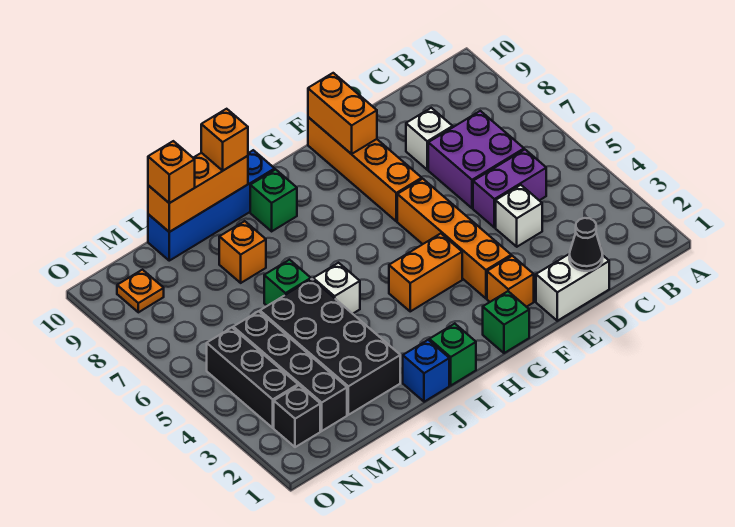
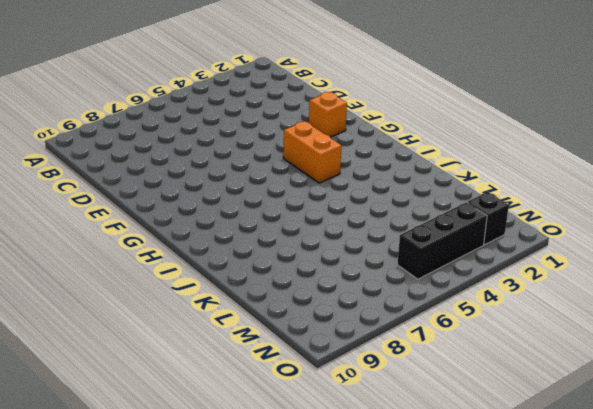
none -> purple brick C5:D5 level 1
none -> purple brick C6:D7 level 1
none -> white brick D1:E1 level 1

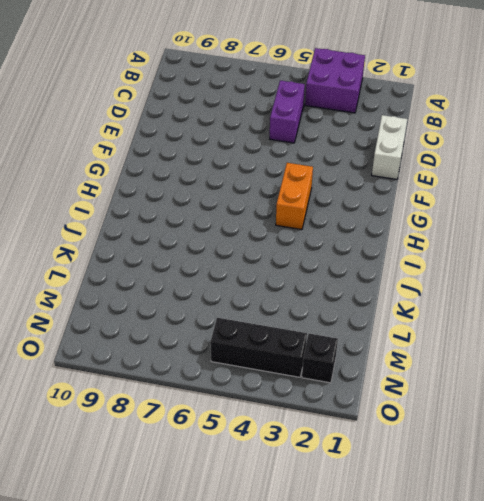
purple brick A3:B4 level 1 -> purple brick C6:D7 level 1
none -> white brick D4 level 1
none -> white brick D8 level 1
none -> orange brick F2 level 1

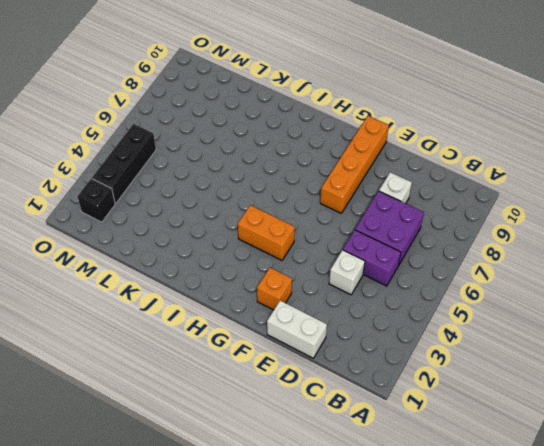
none -> orange brick F3:F6 level 1
none -> green brick G1 level 1
none -> green brick I1 level 1

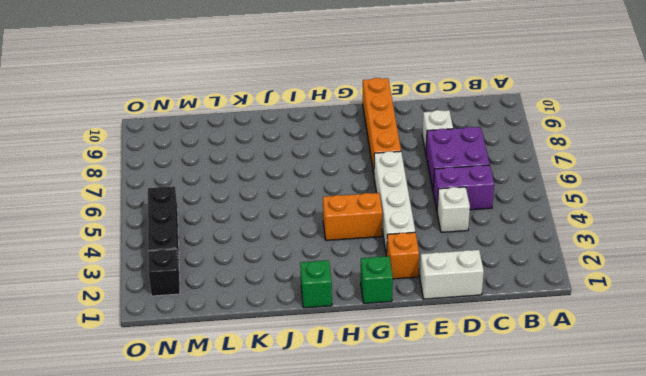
white brick F3:F6 level 1 -> orange brick F3:F6 level 1
none -> green brick I9 level 1
none -> blue brick I10:L10 level 1
none -> blue brick J1 level 1

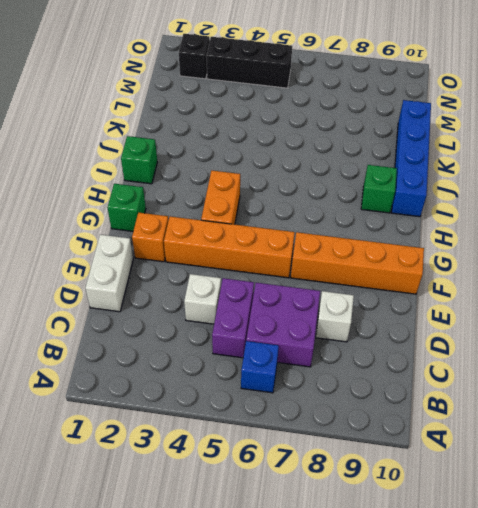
blue brick B6 level 1 -> blue brick J1 level 1
none -> white brick J5 level 1
none -> black brick K2:L5 level 1
none -> green brick K6 level 1

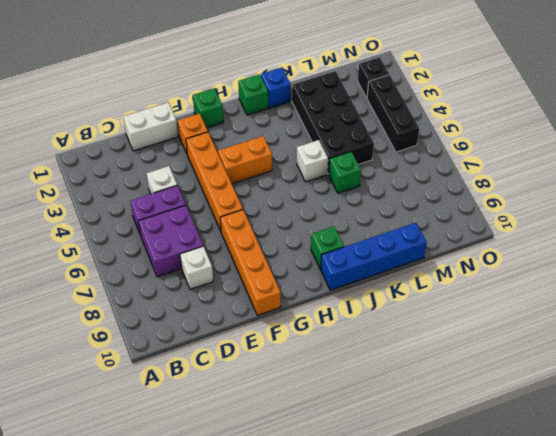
none -> orange brick K8 level 1
none -> black brick M2:M5 level 1
none -> orange plate N9 level 1

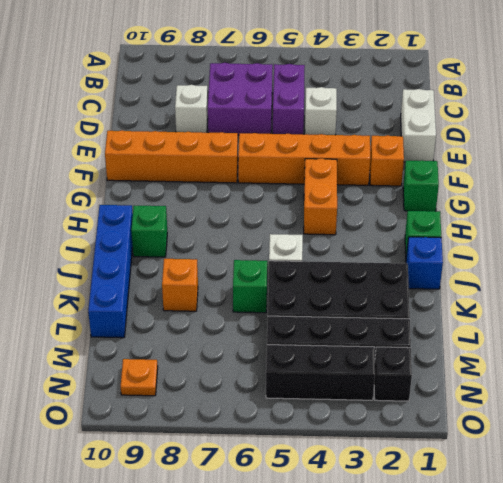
none -> black cone D1 level 2
none -> orange brick F9:F10 level 2
none -> orange brick J10:L10 level 2

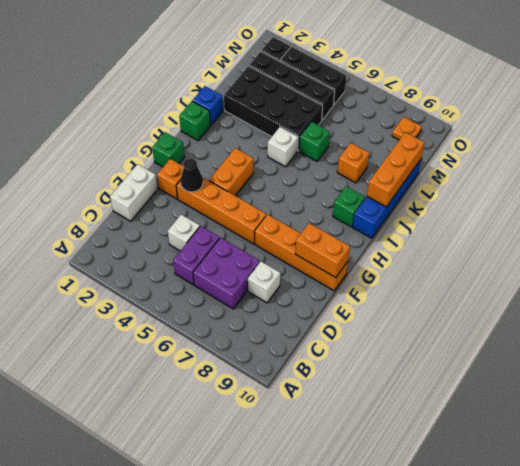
black cone F3 level 2 -> black cone D1 level 2
none -> orange brick J10 level 3
none -> orange brick L10 level 3

